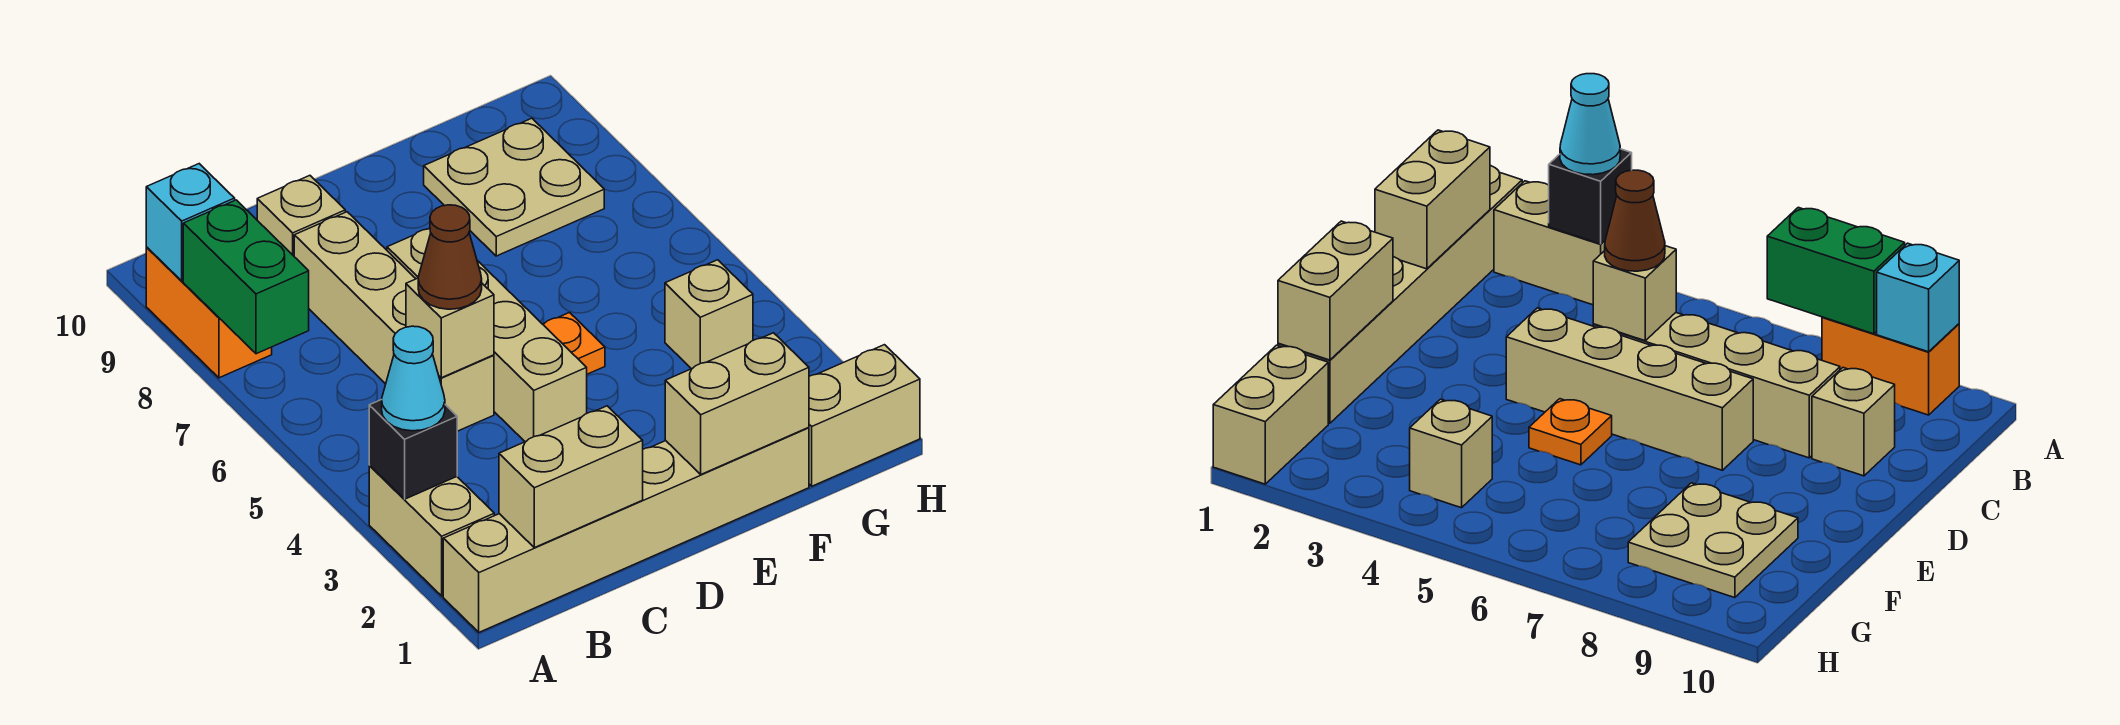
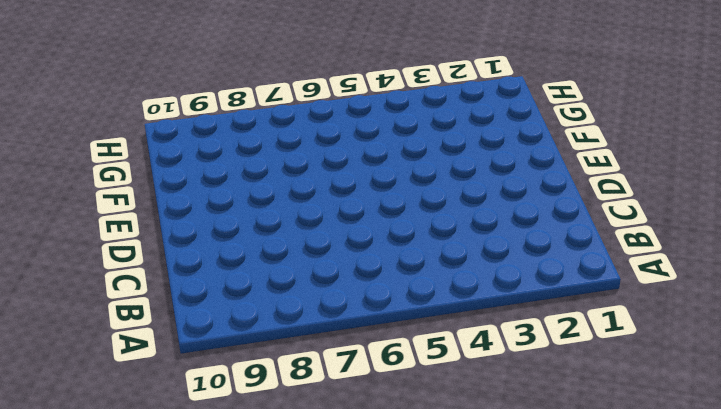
none -> tan brick A1:F1 level 1
none -> tan brick A2:A3 level 1
none -> orange brick A8:A9 level 1

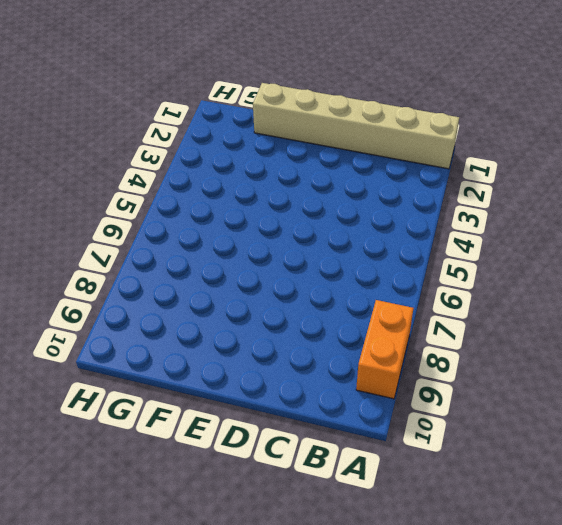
none -> tan brick A2:A3 level 1
none -> tan brick C5:C8 level 1
none -> tan brick C9 level 1

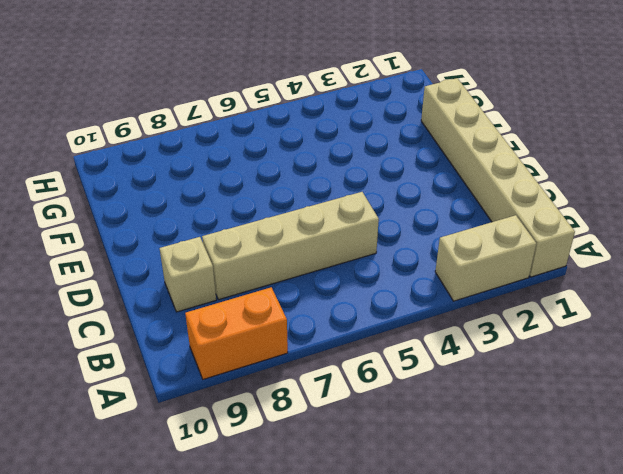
none -> tan brick D4:D7 level 1
none -> orange plate E5 level 1
none -> tan plate F8:G9 level 1

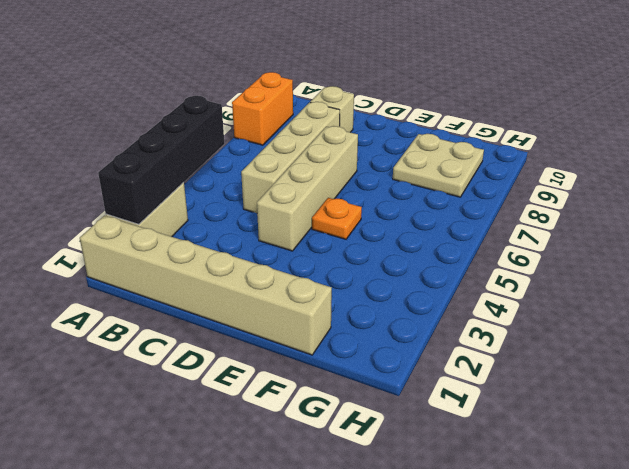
black brick A2:A5 level 2 -> black brick A3 level 2
none -> tan brick G1:H1 level 1
none -> tan brick G4 level 1
none -> green brick A7:A8 level 2

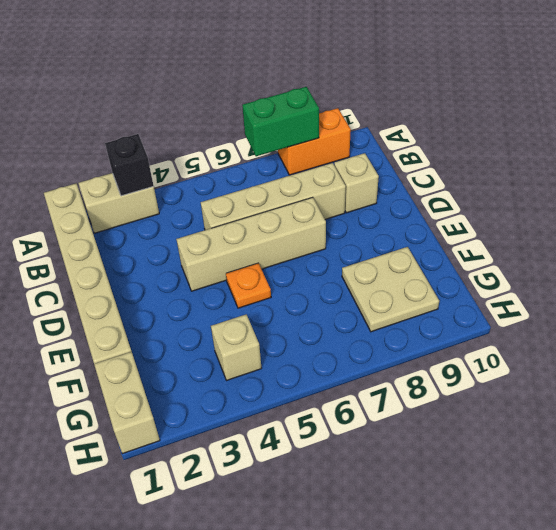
none -> cyan brick A9 level 2
none -> tan brick B1:C1 level 2
none -> tan brick C5 level 2

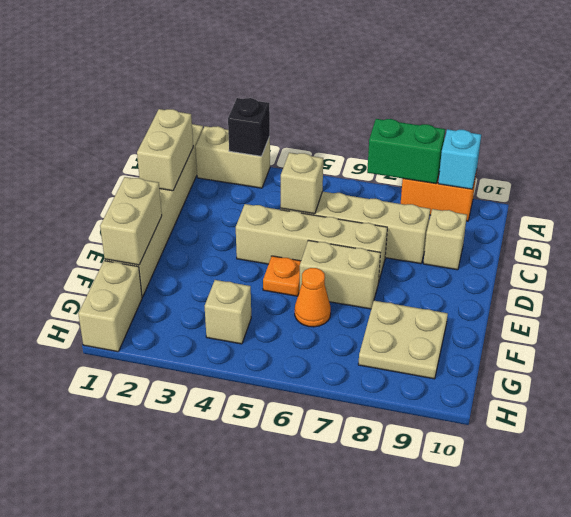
tan brick E6:E7 level 1 -> none
orange cone F6 level 1 -> none
none -> cyan cone A3 level 3
none -> brown cone C5 level 3

